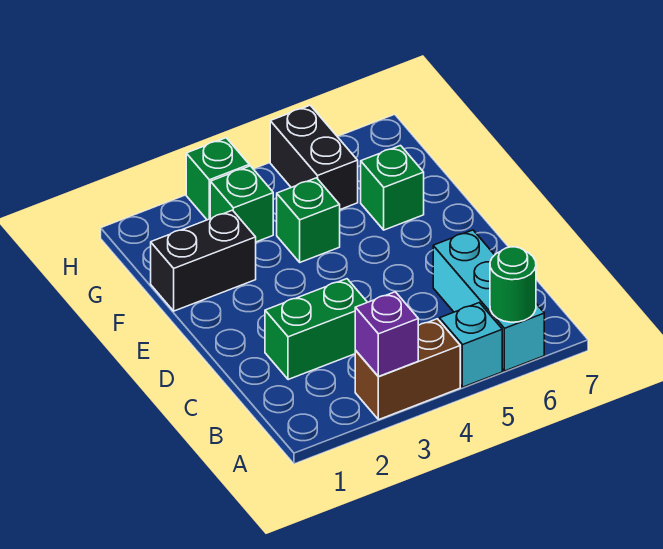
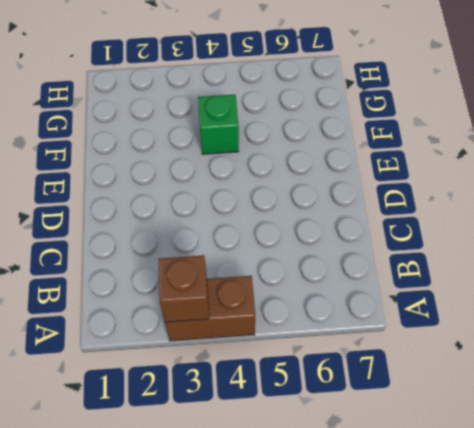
brown brick A3 level 2 -> purple brick A3 level 2
none -> cyan brick A5 level 1
none -> cyan brick A6:C6 level 1
none -> green brick C2:C3 level 1

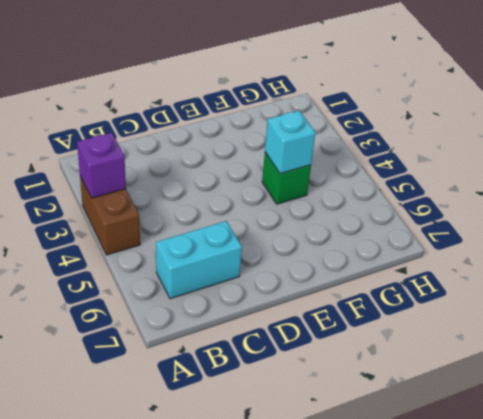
cyan brick B6:C6 level 1 -> cyan brick A6:C6 level 1
cyan brick F4 level 2 -> cyan brick A5 level 1
none -> green brick C2:C3 level 1
none -> black brick F1:F2 level 1
none -> green brick F6 level 1

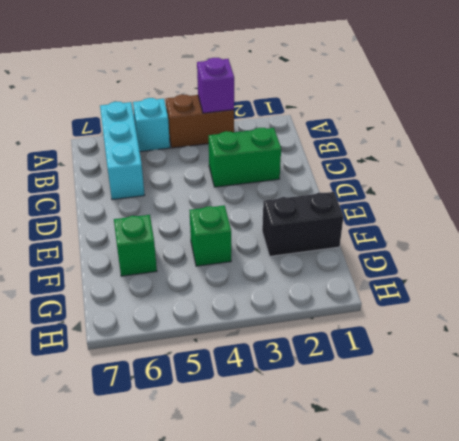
none -> green brick G3 level 1
none -> black brick G5:H5 level 1
none -> green brick H3 level 1

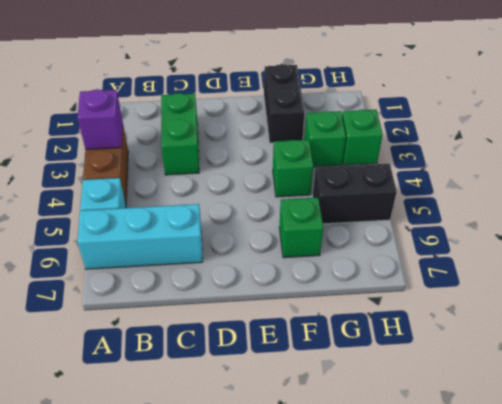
none -> green round brick A6 level 2

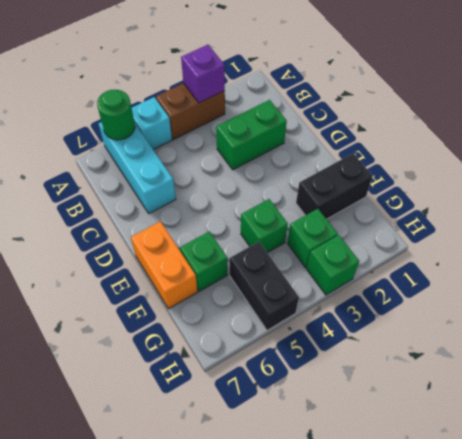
orange brick E7:F7 level 1 -> none

